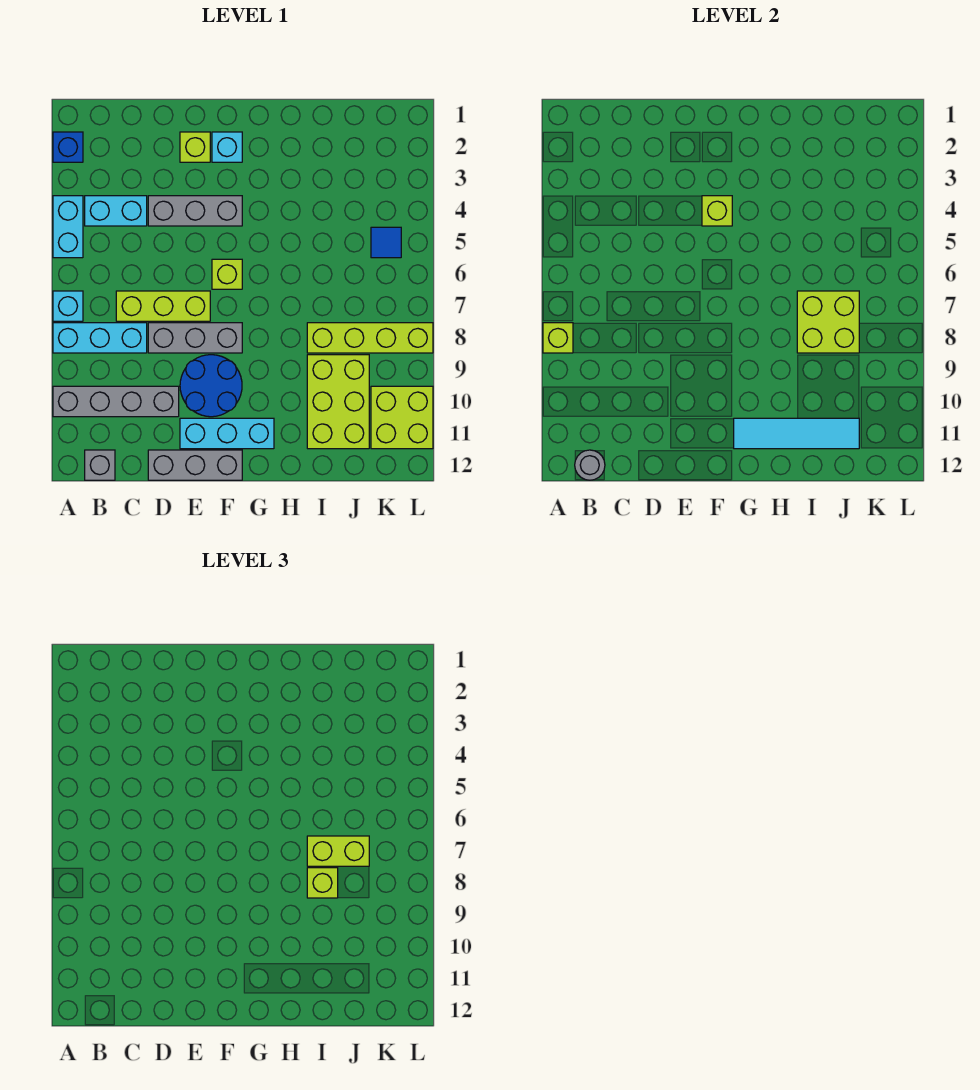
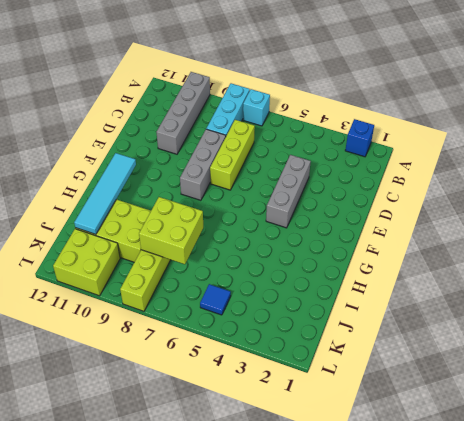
none -> cyan brick A4:A5 level 1
none -> cyan brick B4:C4 level 1
none -> grey brick B12 level 1

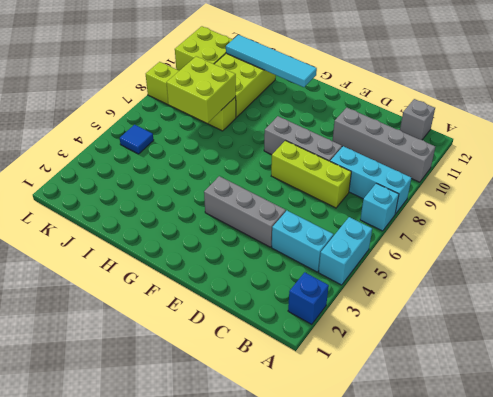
none -> grey brick D12:F12 level 1
none -> lime brick E2 level 1
none -> blue round brick E9:F10 level 1

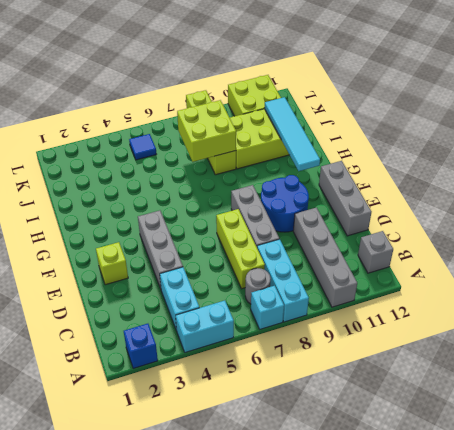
grey round brick B7 level 1 -> grey round brick B12 level 2
none -> cyan brick E11:G11 level 1
none -> cyan brick F2 level 1
none -> lime brick F6 level 1

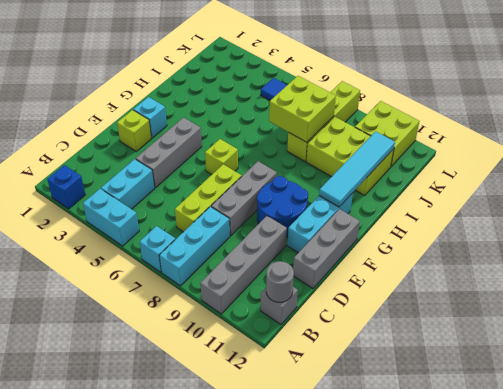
none -> lime brick A8 level 2
none -> lime brick F4 level 2
none -> lime brick I7:J7 level 3

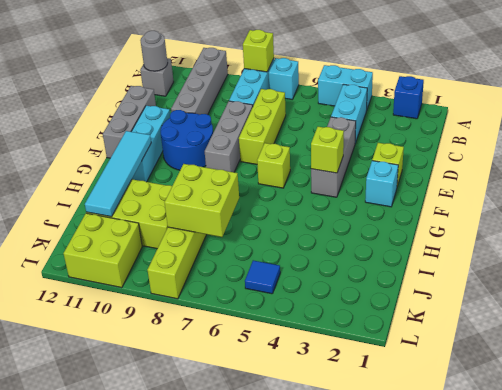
none -> lime brick I7:J7 level 3
none -> lime brick I8 level 3

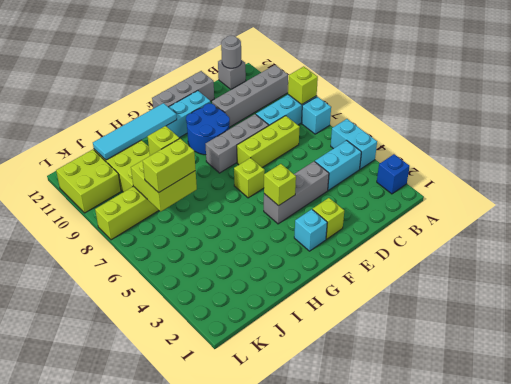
none -> blue tile K5 level 1

